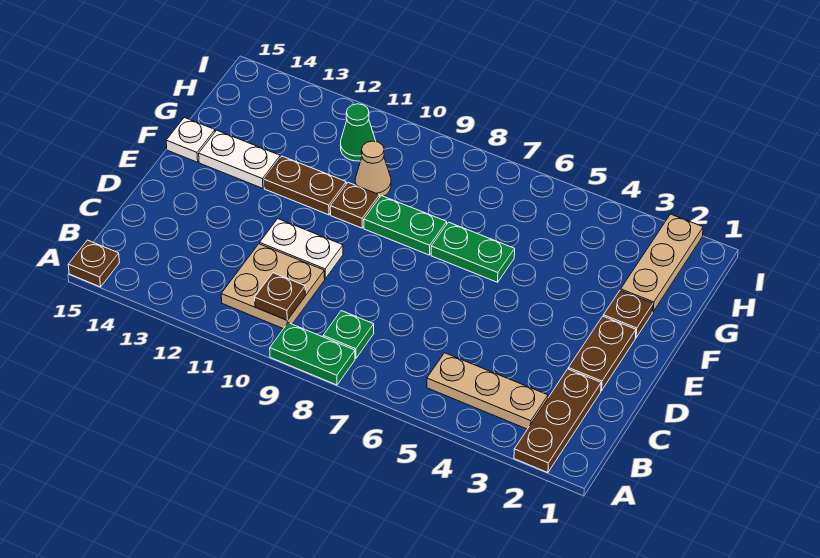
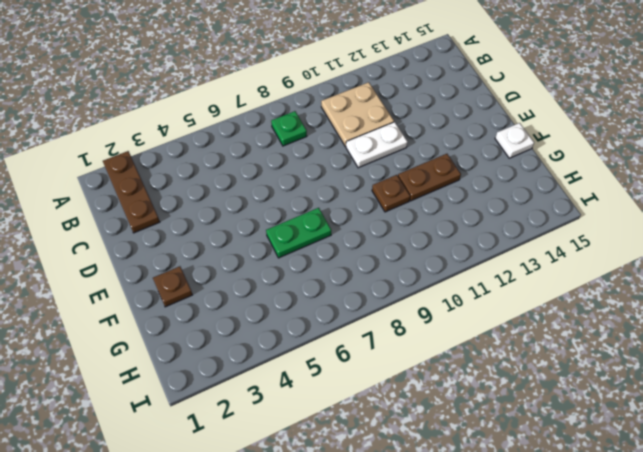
none -> green plate A8:A9 level 1
none -> brown plate A15 level 1
none -> tan plate B3:B5 level 1

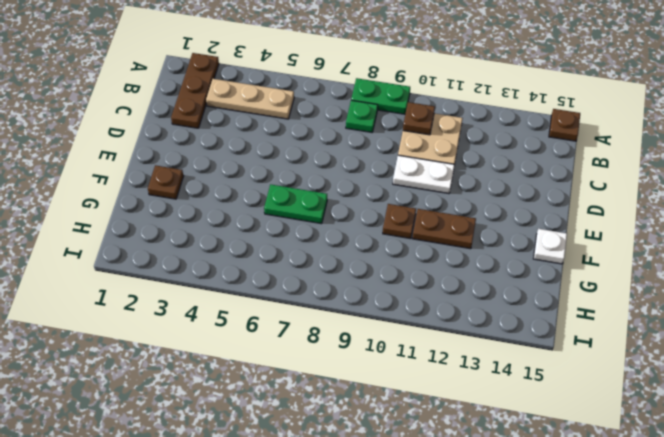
none -> brown plate D2:E2 level 1
none -> green plate F8:F9 level 1
none -> white plate F13:F14 level 1

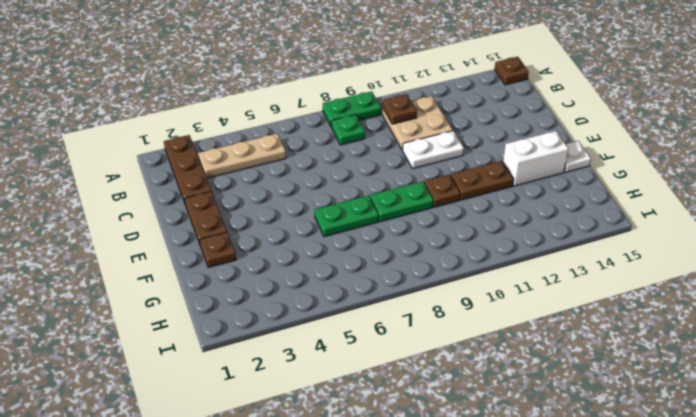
white brick F13:F14 level 1 -> white plate F13:F14 level 1
none -> tan plate G2:I2 level 1
none -> tan cone G10 level 1
none -> green cone H11 level 1

